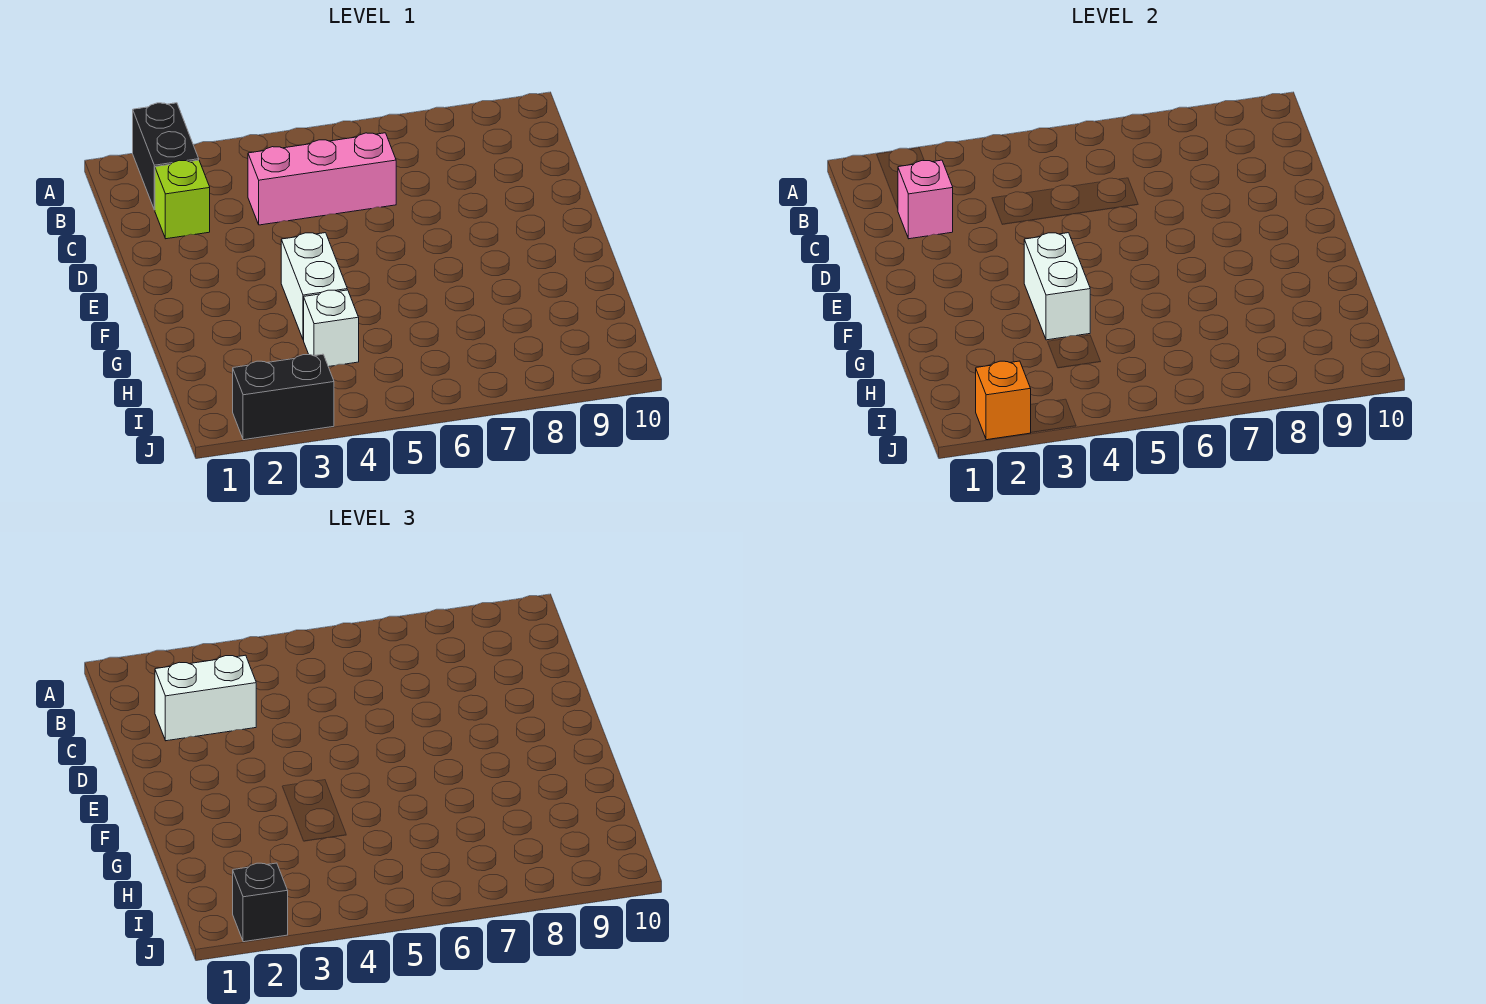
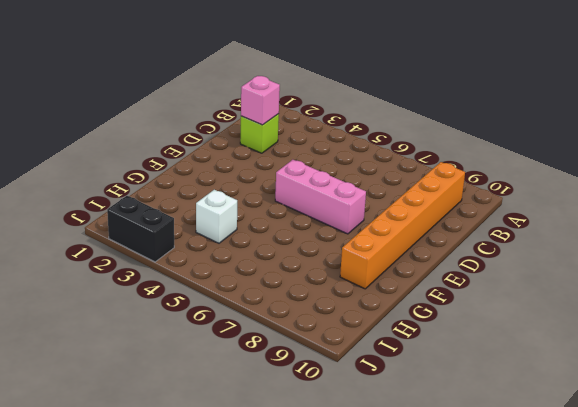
orange brick B9:G9 level 1 -> none
pink brick E5:E7 level 1 -> pink brick C4:C6 level 1
none -> black brick A2:B2 level 1
none -> white brick F4:G4 level 1

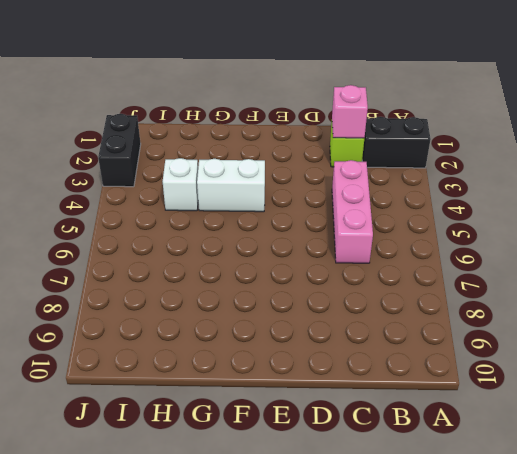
none -> white brick F4:G4 level 2
none -> orange brick J2 level 2

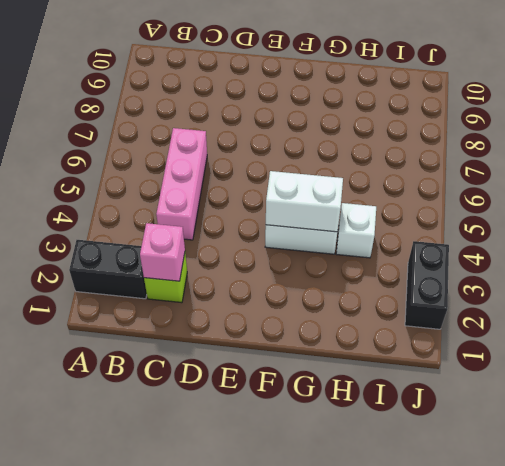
none -> orange brick J2 level 2
none -> white brick C2:C3 level 3

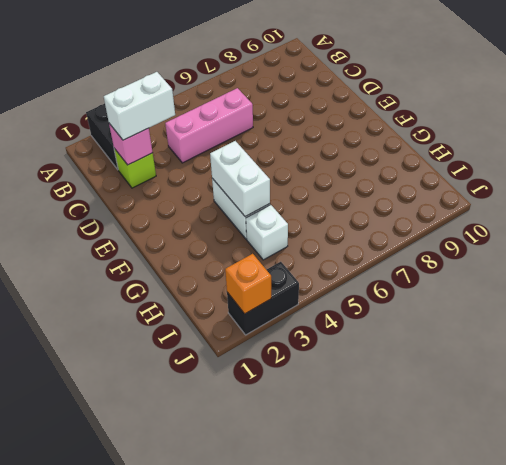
none -> black brick J2 level 3

